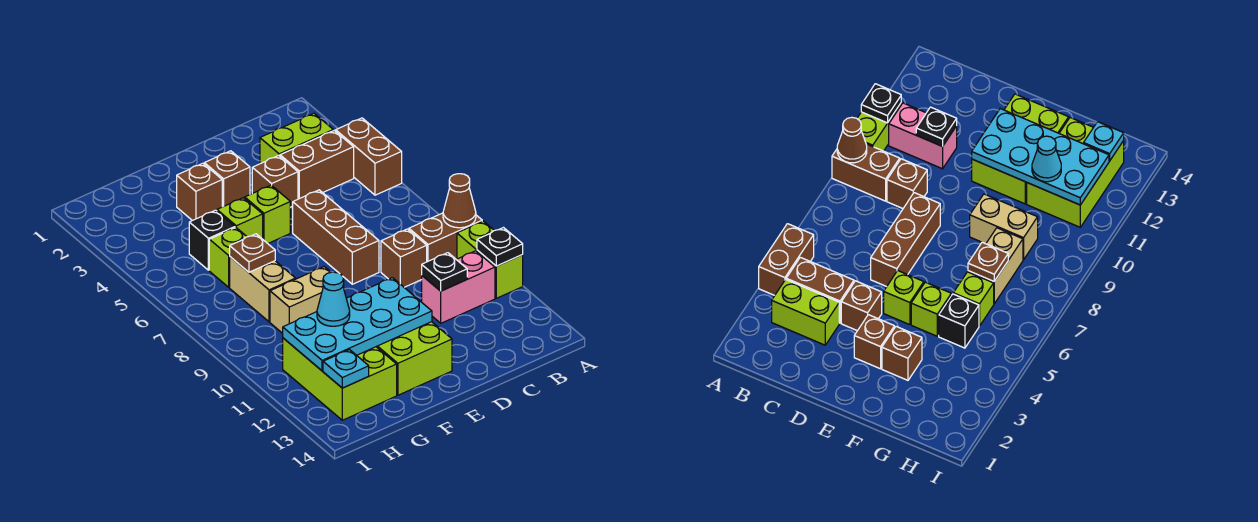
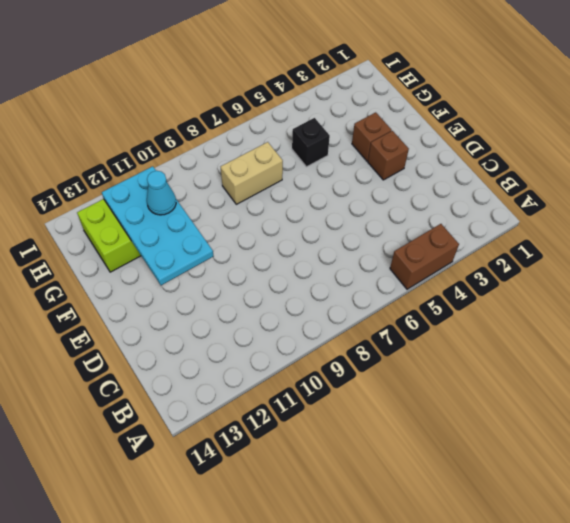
none -> brown brick A9:B9 level 1
none -> lime brick A10:A11 level 1
none -> lime brick B3:C3 level 1

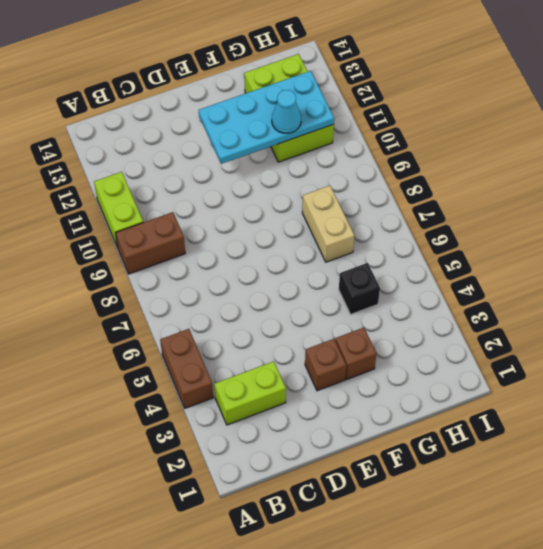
none -> brown brick B4:C4 level 1
none -> pink brick B11:C11 level 1
none -> brown brick C9 level 1

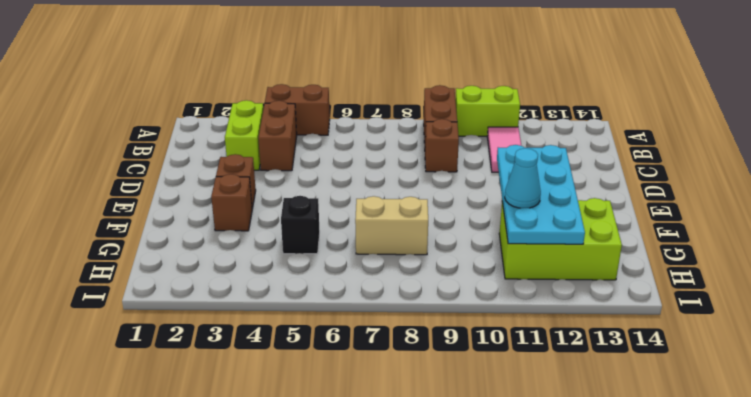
pink tile B11:C11 level 1 -> pink brick B11:C11 level 1
none -> brown brick D4 level 1
none -> brown brick D6:D8 level 1
none -> lime brick E5 level 1

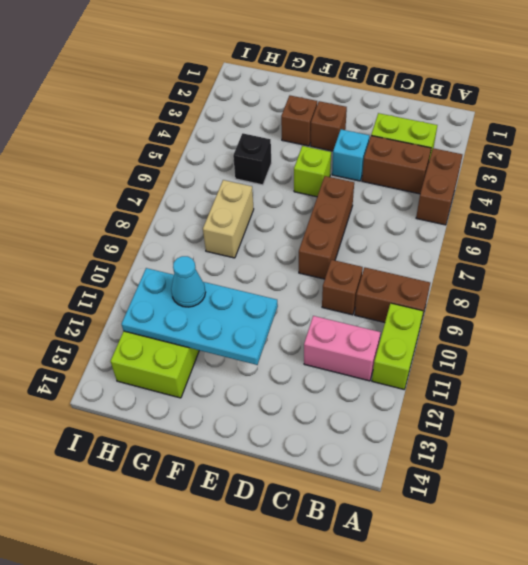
cyan brick D4 level 1 -> brown brick D4 level 1
none -> lime brick E11:F13 level 1
none -> lime brick F5 level 1
none -> tan brick F9:G9 level 1

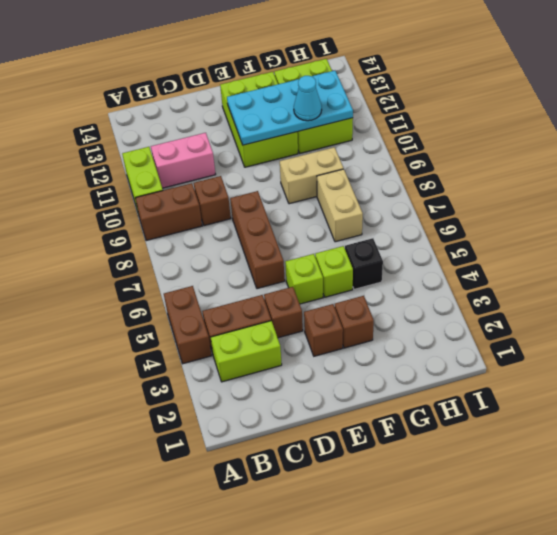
none -> lime brick G6 level 1
none -> brown cone A9 level 2
none -> black plate A11 level 2

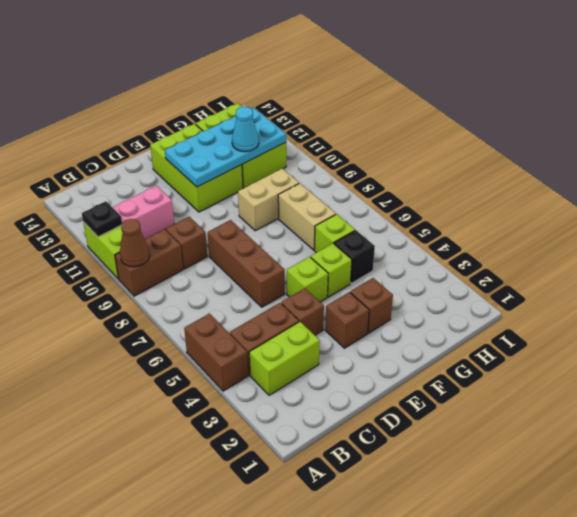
none -> black plate C11 level 2
none -> brown plate G7 level 2
none -> cyan plate H13 level 2

